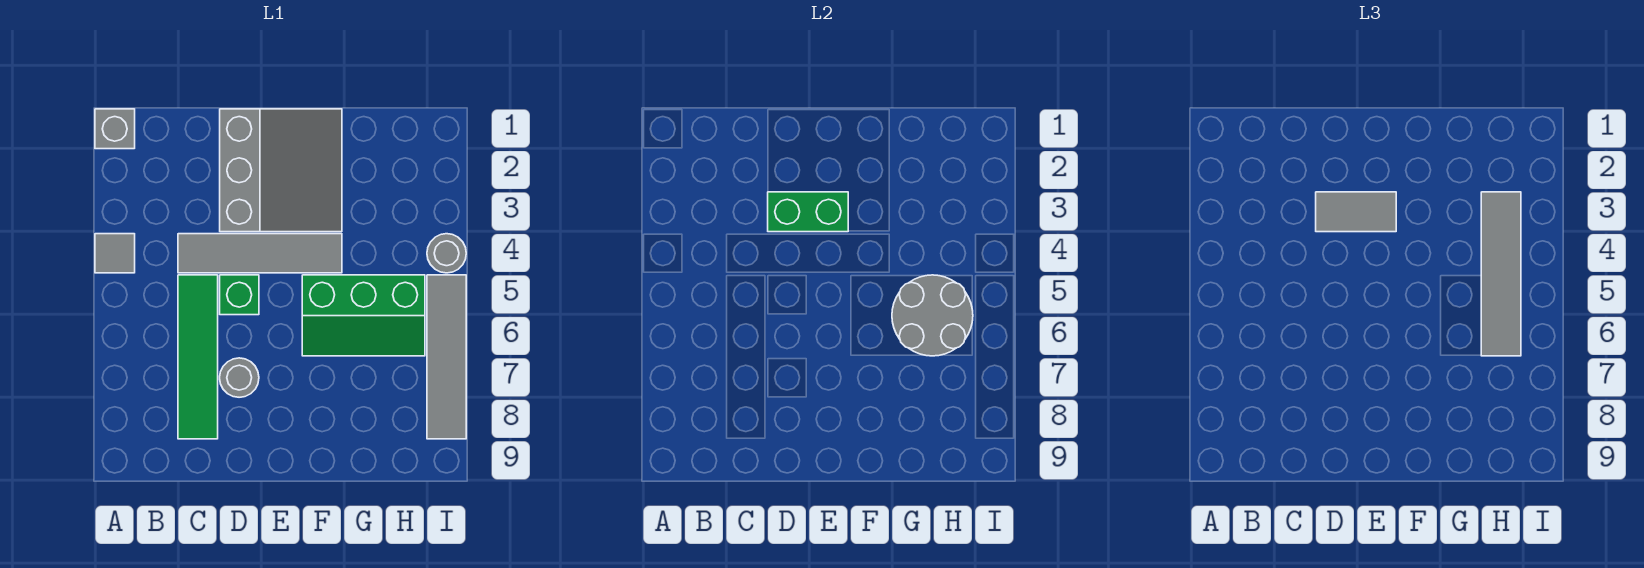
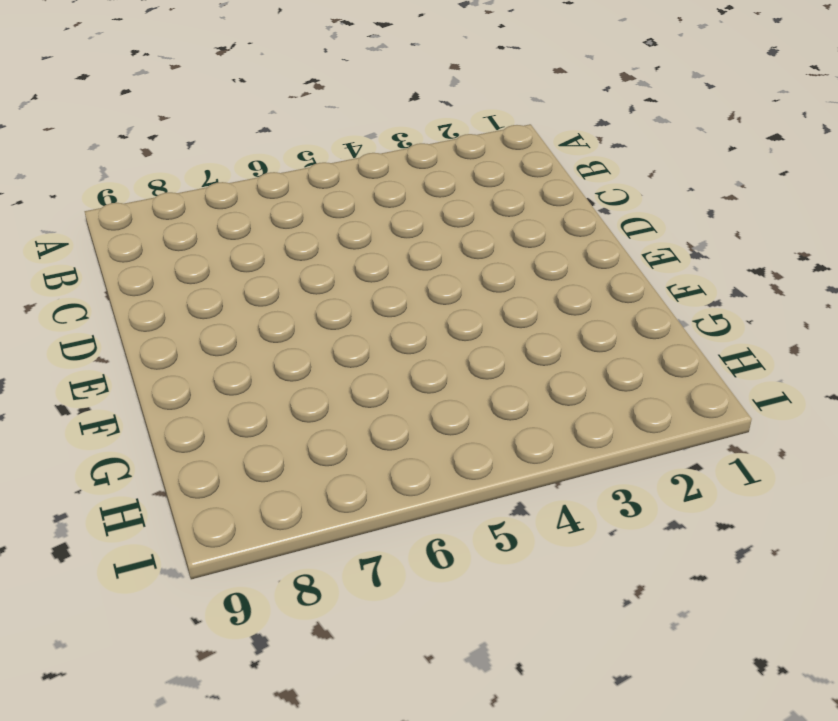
none -> grey brick A1 level 1
none -> grey tile A4 level 1
none -> grey tile C4:F4 level 1

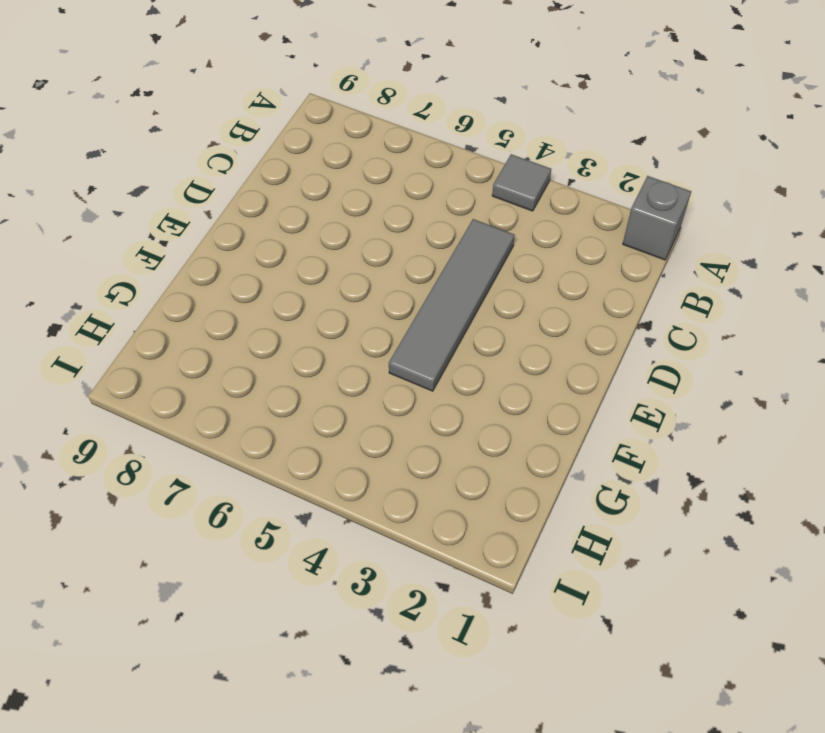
none -> green tile C5:C8 level 1
none -> grey slope D1:F3 level 1 top D
none -> green brick D5 level 1

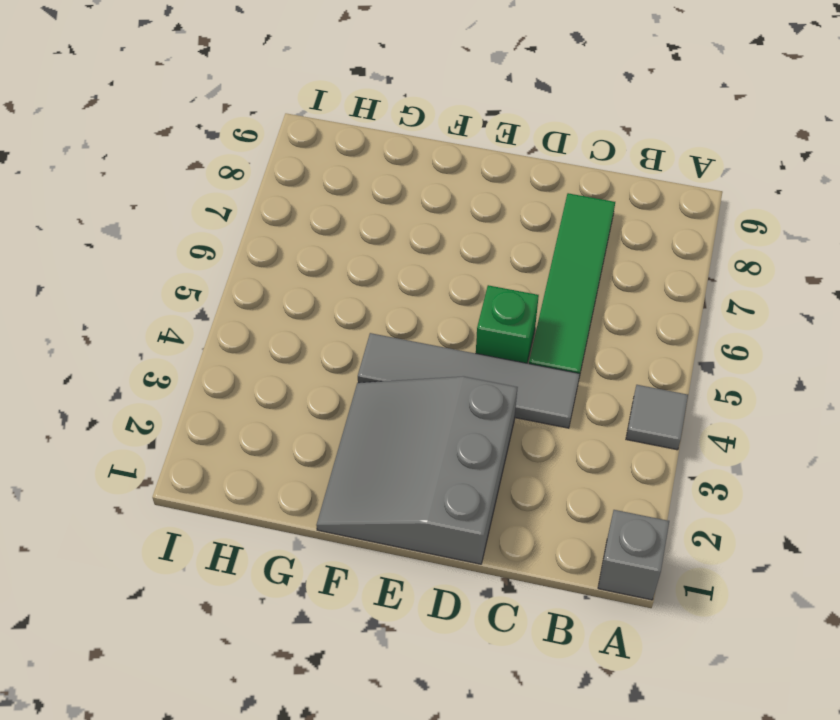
none -> grey round brick D7 level 1
none -> green slope F5:H6 level 1 top 5
none -> grey round brick I4 level 1

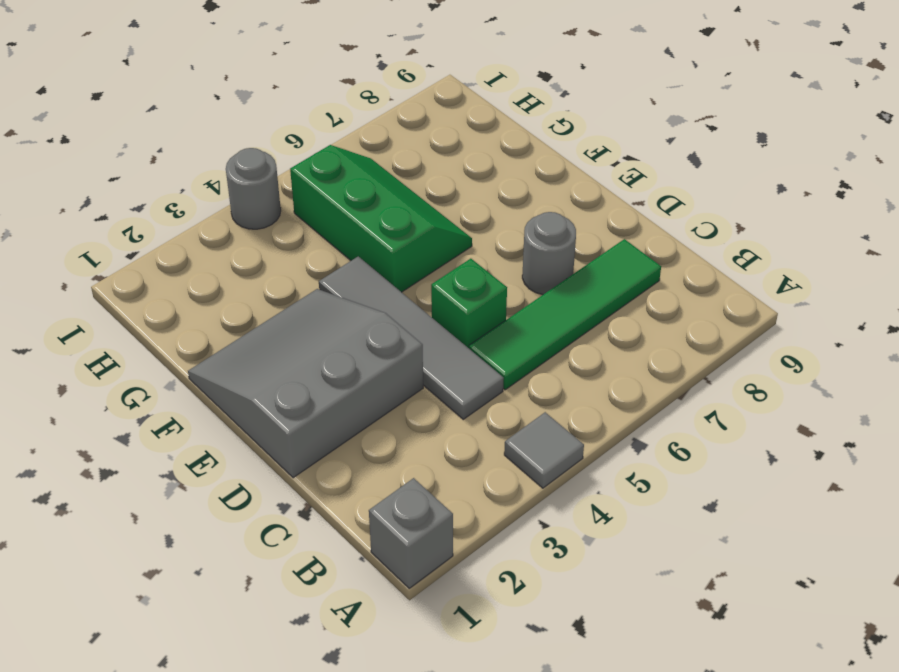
none -> grey tile I5:I8 level 1
none -> green brick D3:E3 level 2
none -> grey round brick G5:H6 level 2

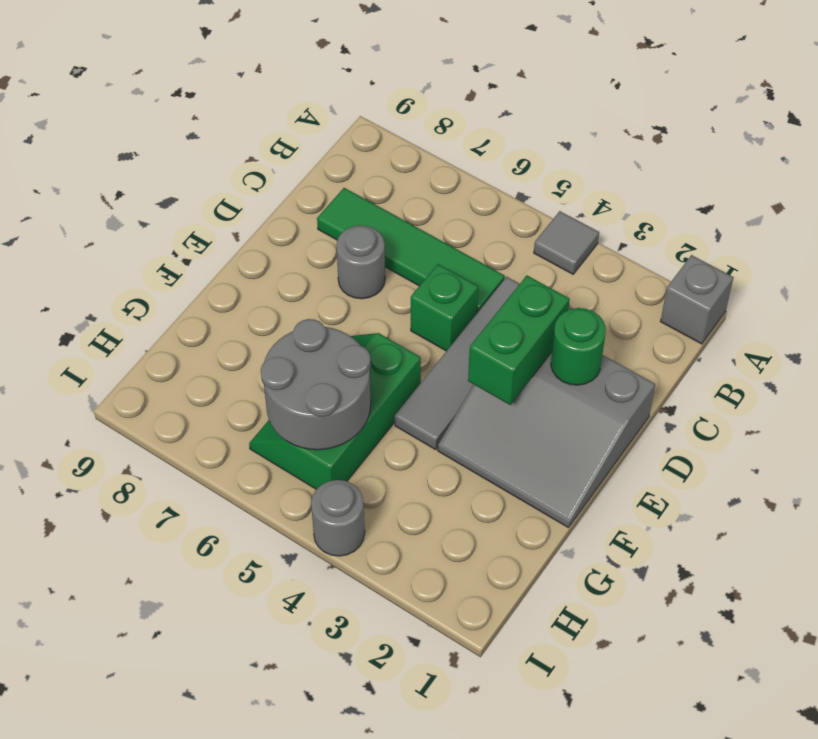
green round brick D2 level 2 -> none
none -> grey tile I5:I8 level 1
none -> grey tile D3:E3 level 3
none -> grey tile H3:H6 level 3

